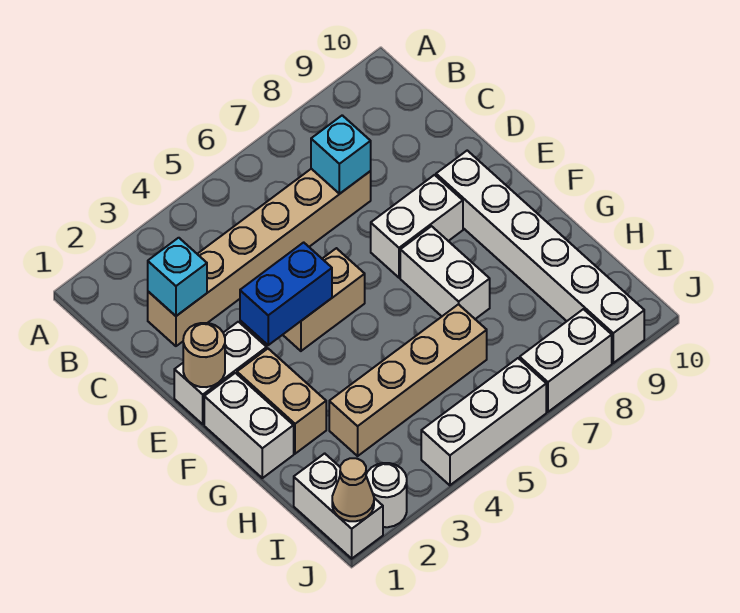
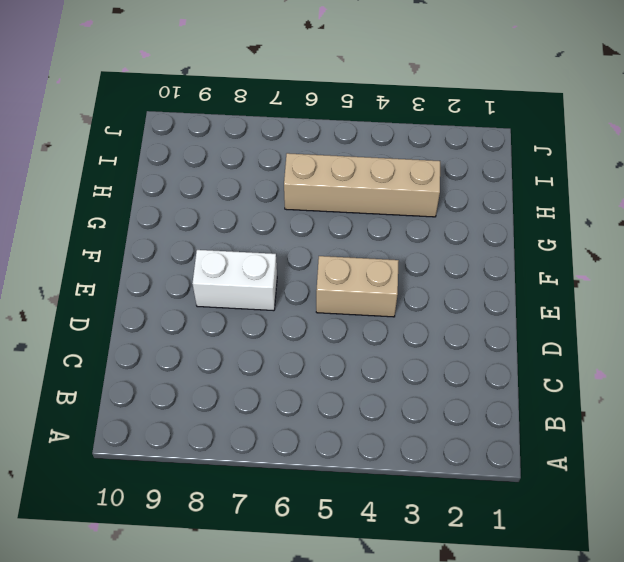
none -> tan brick C2:C7 level 1
none -> white brick E1:E2 level 1
none -> white brick E9:J9 level 1

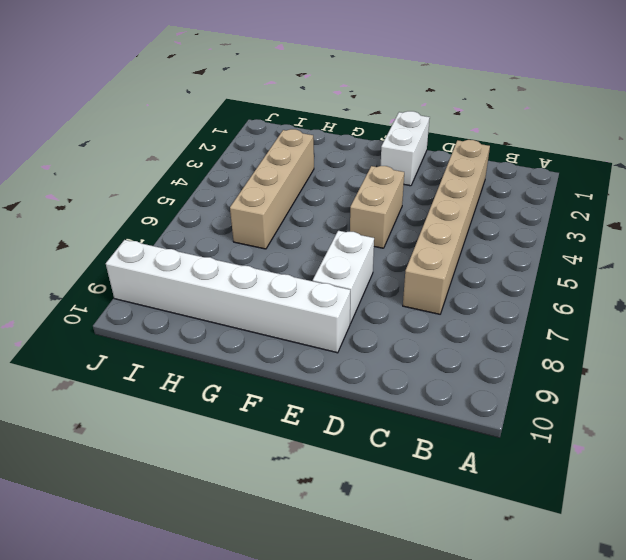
none -> white brick F1:G1 level 1
none -> tan brick F2:G2 level 1
none -> white brick F7:G7 level 1

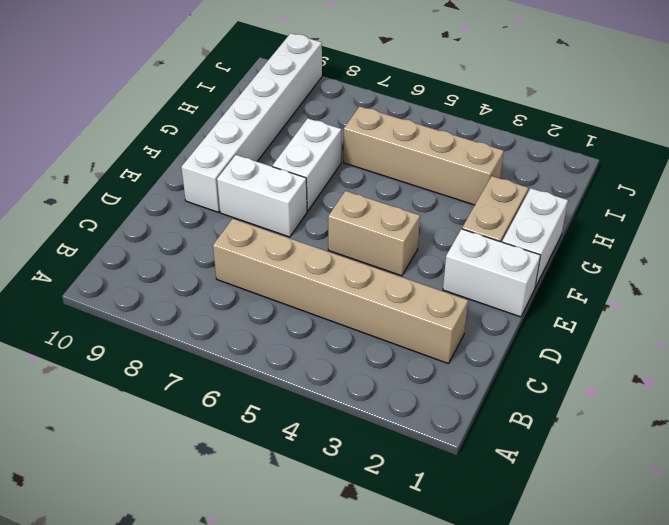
none -> white brick I1:J1 level 1
none -> white round brick J2 level 1
none -> white brick J4:J6 level 1

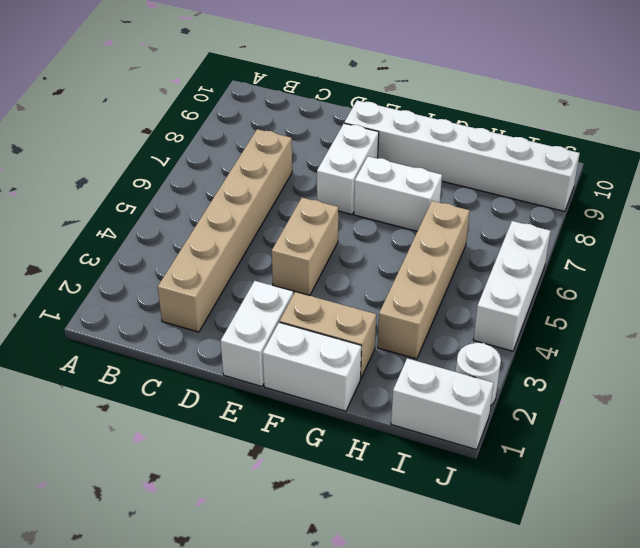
none -> white brick J7:J8 level 1
none -> cyan brick C2 level 2
none -> cyan brick C7 level 2

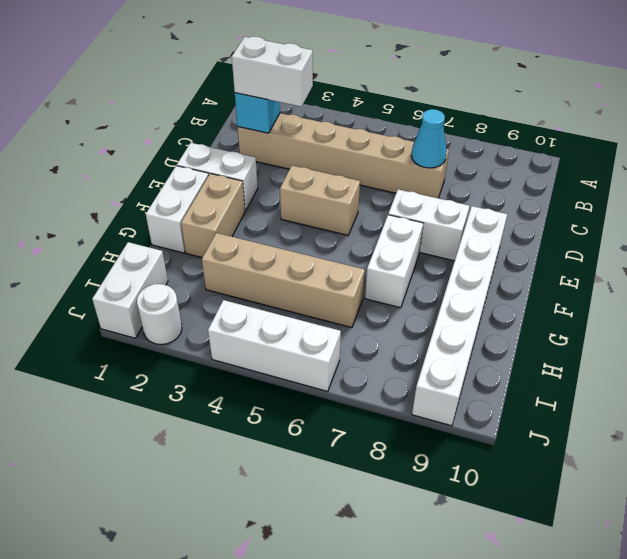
white brick C2:C3 level 3 -> white brick J7:J8 level 1
cyan cone C7 level 2 -> cyan brick C7 level 2
none -> tan round brick E1 level 2
none -> blue brick E3:E4 level 2
none -> tan cone J1 level 2

